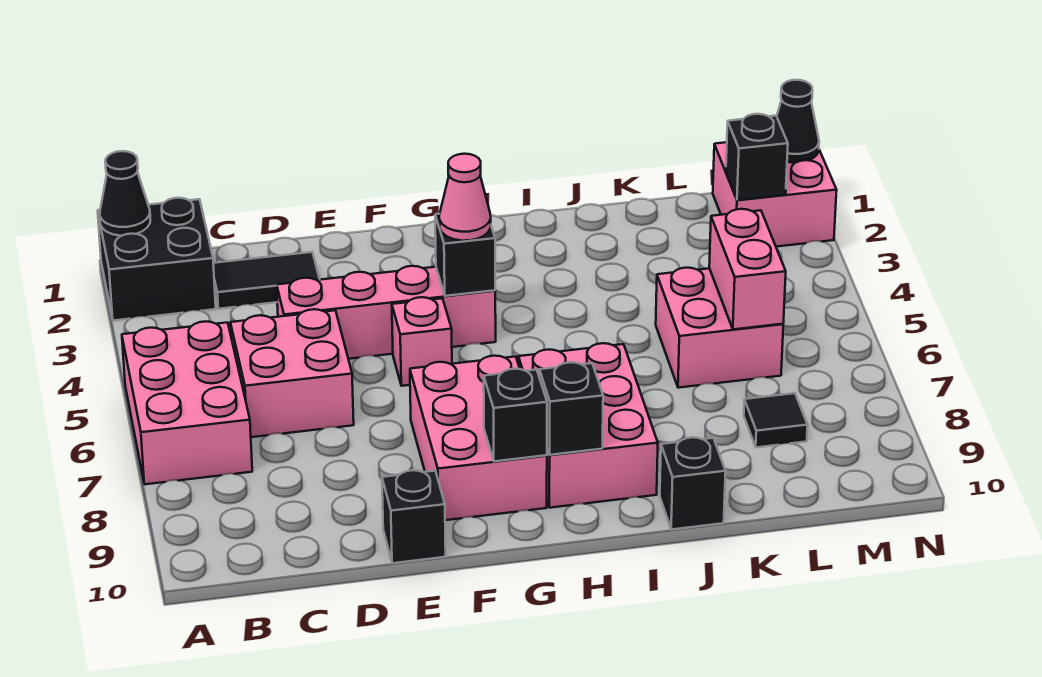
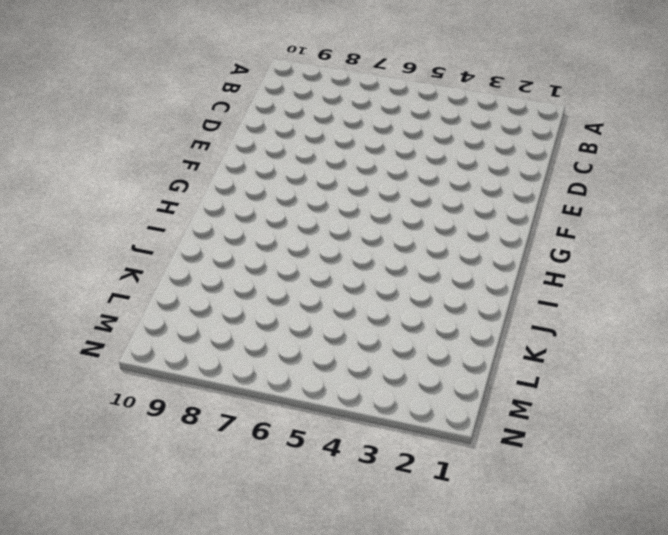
none -> black brick A1:B2 level 1
none -> pink brick A5:B7 level 1
none -> black tile C2:D2 level 1

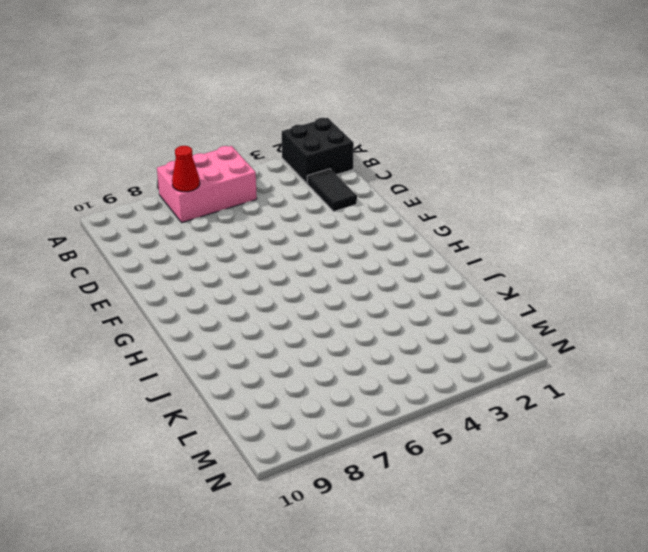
red cone B7 level 2 -> none
none -> pink brick C5:D6 level 1
none -> pink brick D4:G4 level 1
none -> black brick E10 level 1

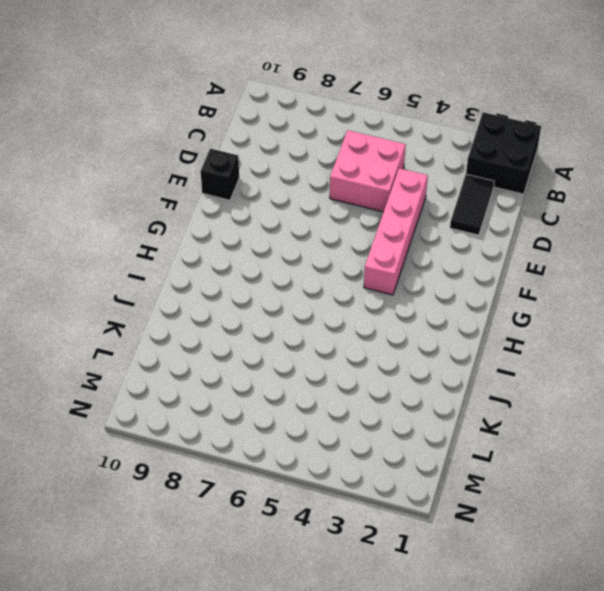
none -> pink brick A5:B7 level 1
none -> pink brick F5 level 1
none -> pink brick F7:G9 level 1

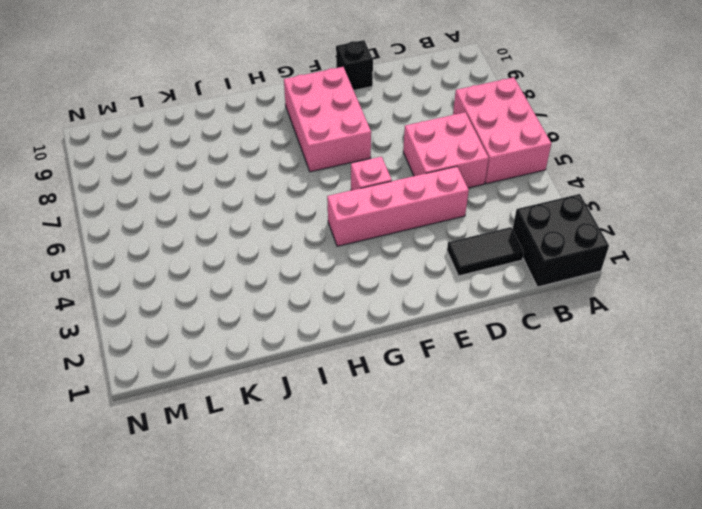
none -> pink brick H7:I9 level 1
none -> black brick J10 level 1
none -> pink brick K5:L6 level 1

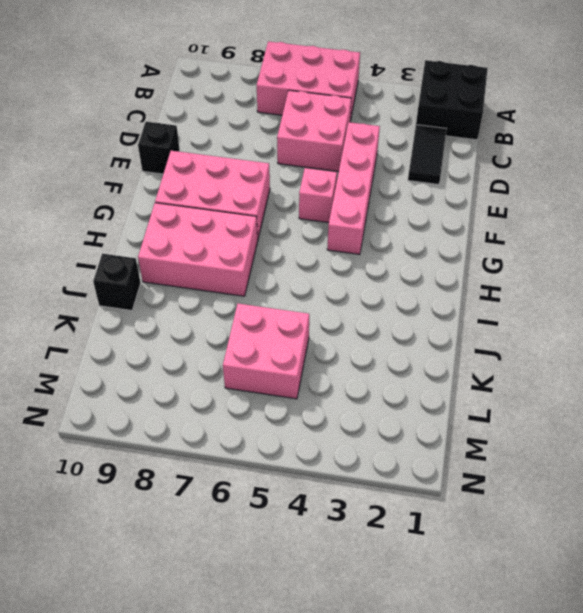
none -> black tile L8 level 1
none -> pink brick M1:N2 level 1
none -> black cone A1 level 2

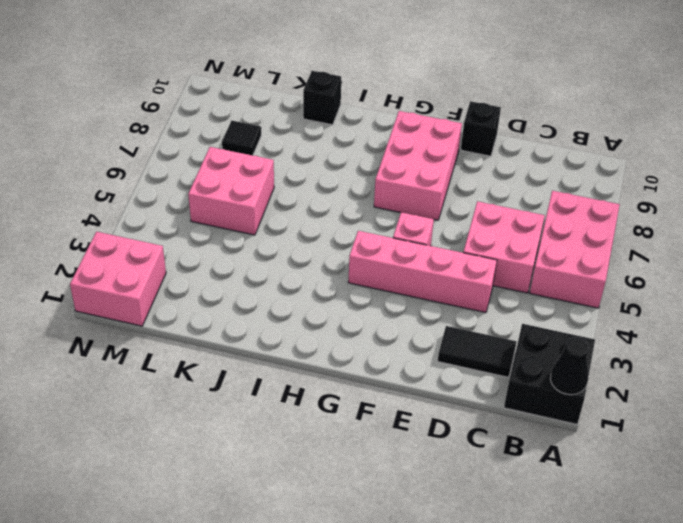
none -> pink brick H7:I9 level 1
none -> black brick G4 level 2
none -> black brick G9 level 2

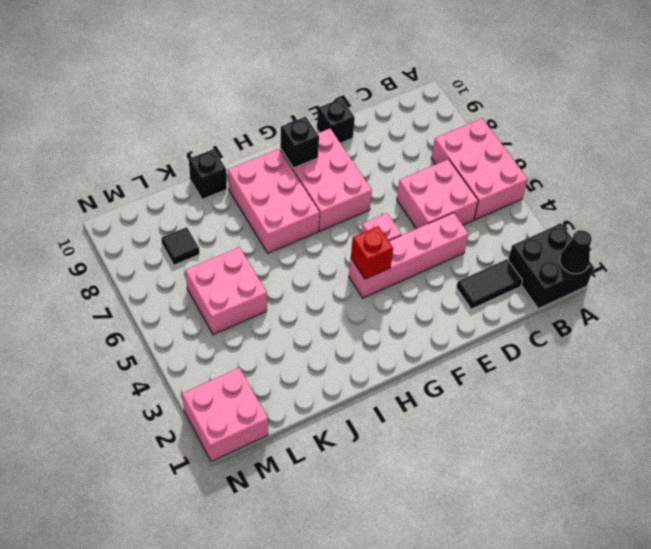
red brick G4 level 2 -> black brick G4 level 2
none -> black brick H9 level 2
none -> pink brick L5:L6 level 2
none -> black brick M2 level 2

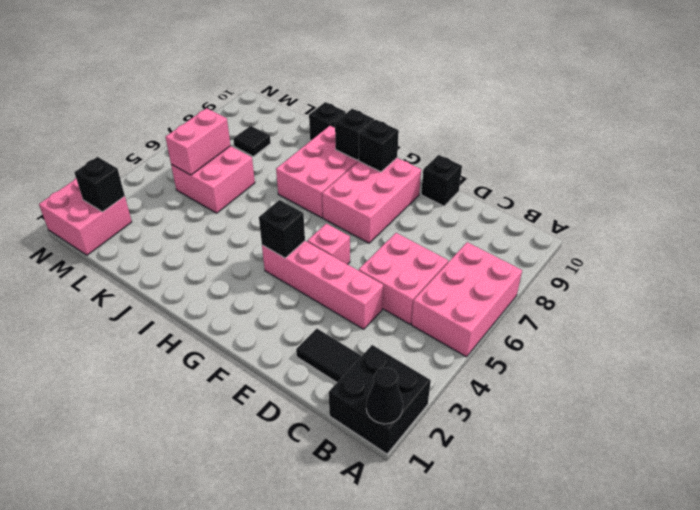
none -> black cone N1 level 2
none -> pink cone G4 level 3

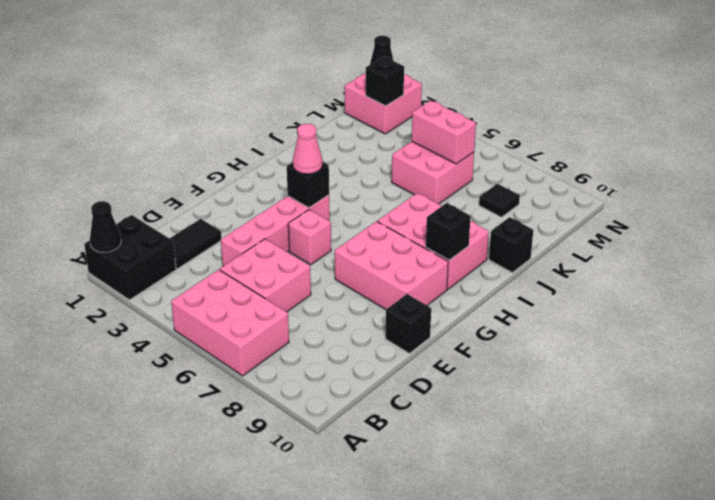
none -> black brick G9 level 2

